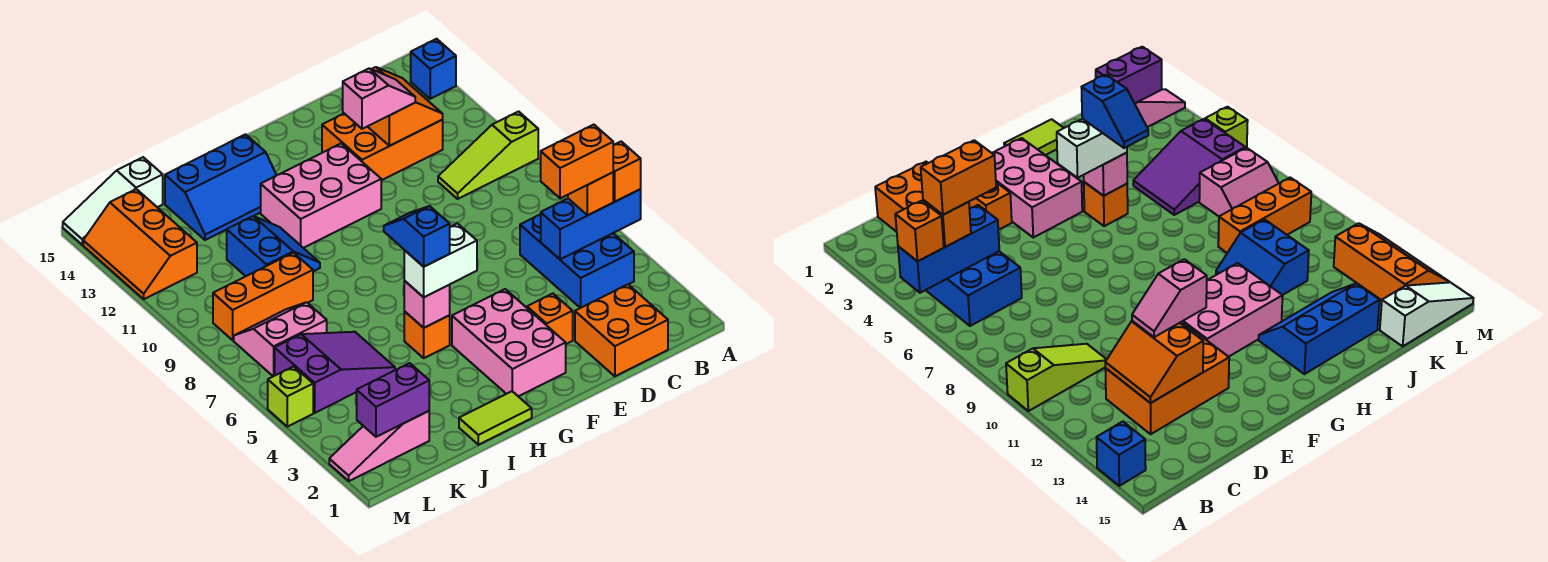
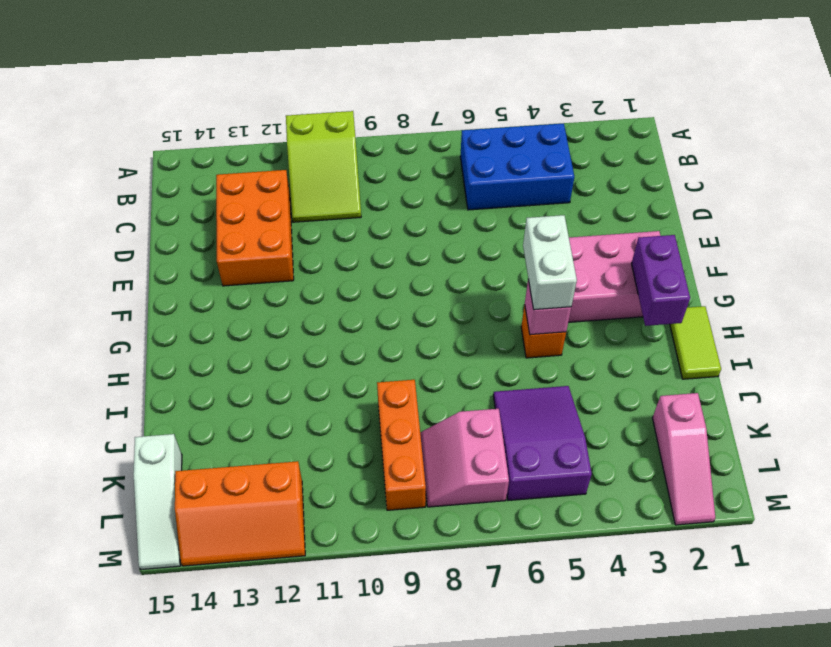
lime slope A10:C11 level 1 top A -> lime slope A10:C10 level 1 top A
purple brick G2:H2 level 2 -> purple brick K2:L2 level 2
none -> blue brick A14 level 1
none -> orange brick C1:D2 level 1
none -> orange brick E3 level 1

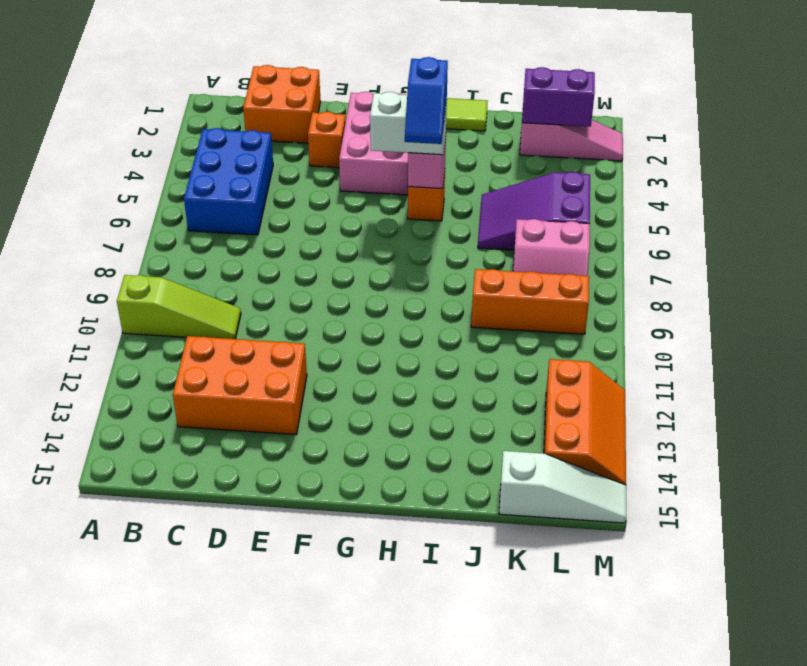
none -> blue brick A14 level 1
none -> pink brick F11:H12 level 1
none -> blue slope H13:J14 level 1 top 14

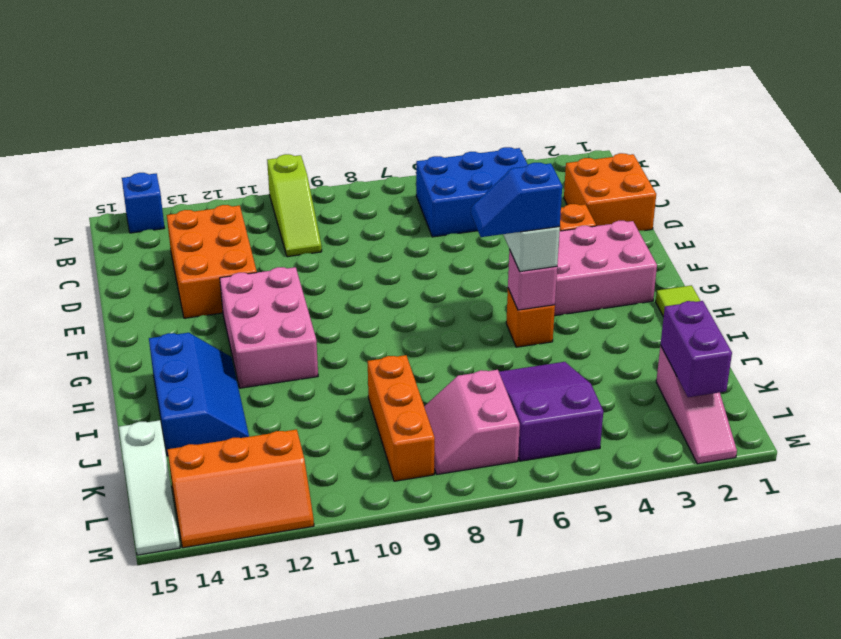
none -> blue slope I10:J11 level 1 top J
none -> lime brick M5 level 1
none -> blue brick A5:C5 level 2

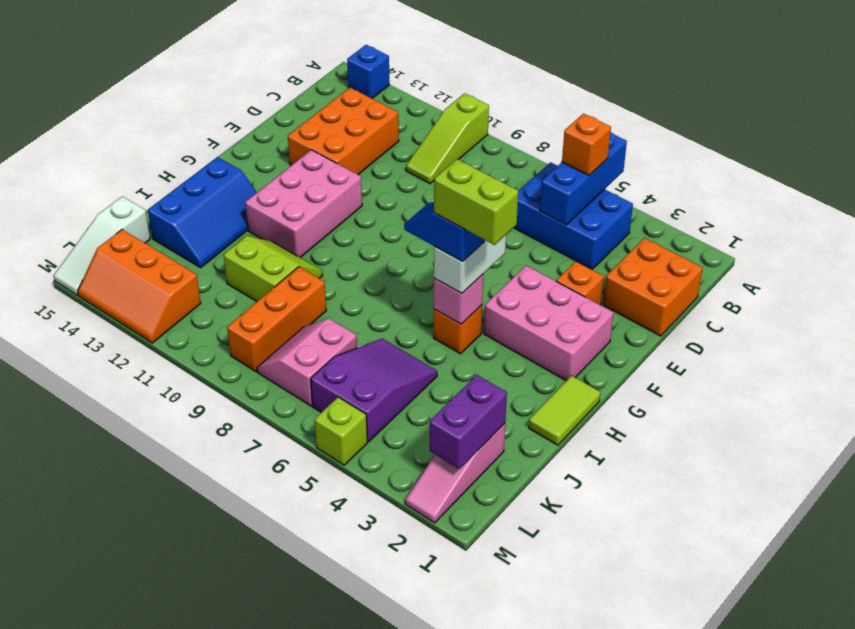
lime brick H4:H5 level 5 -> none
lime slope I10:J11 level 1 top J -> blue slope I10:J11 level 1 top J
none -> orange slope C12:D13 level 2 top D
none -> orange brick A5 level 3
none -> pink slope D12:E12 level 3 top E

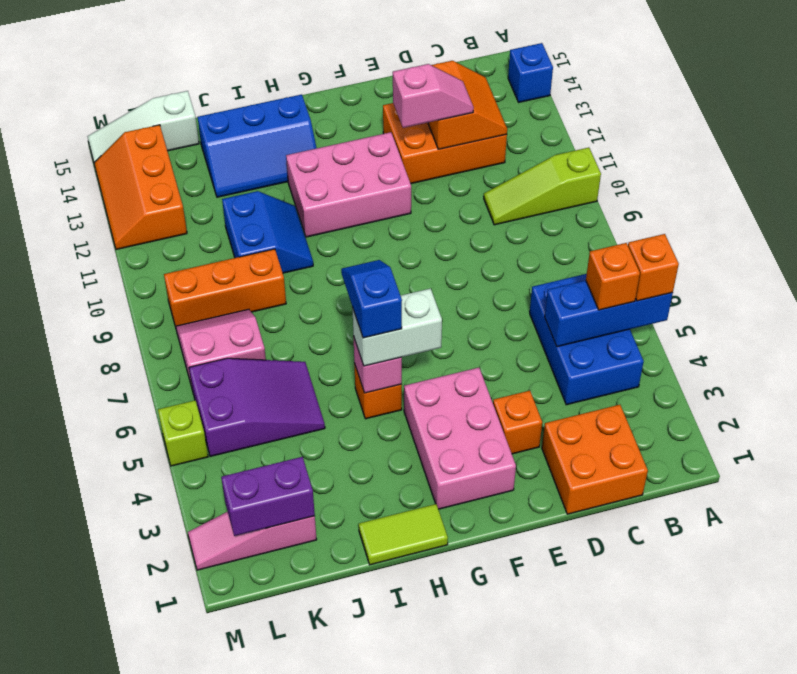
none -> orange brick B5:C5 level 4

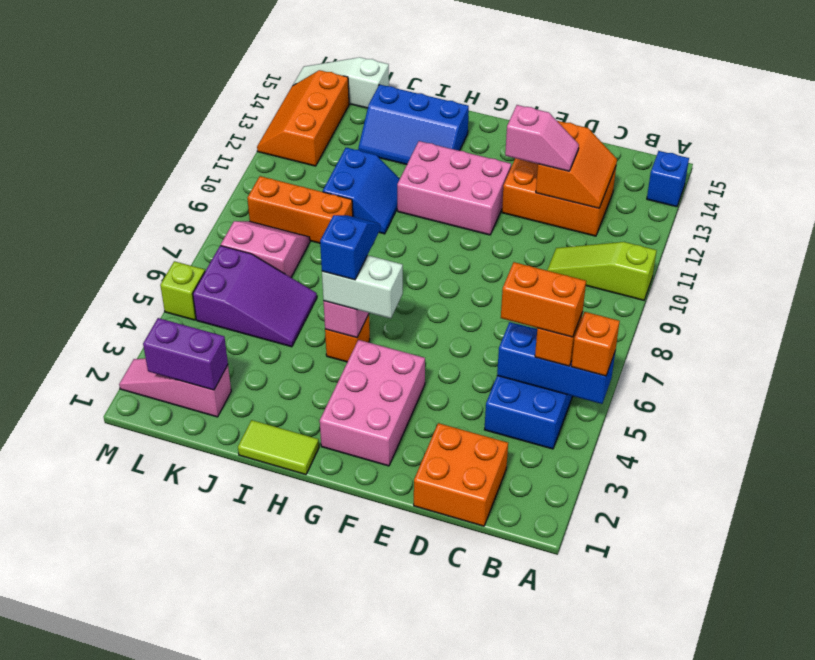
none -> orange brick E3 level 1

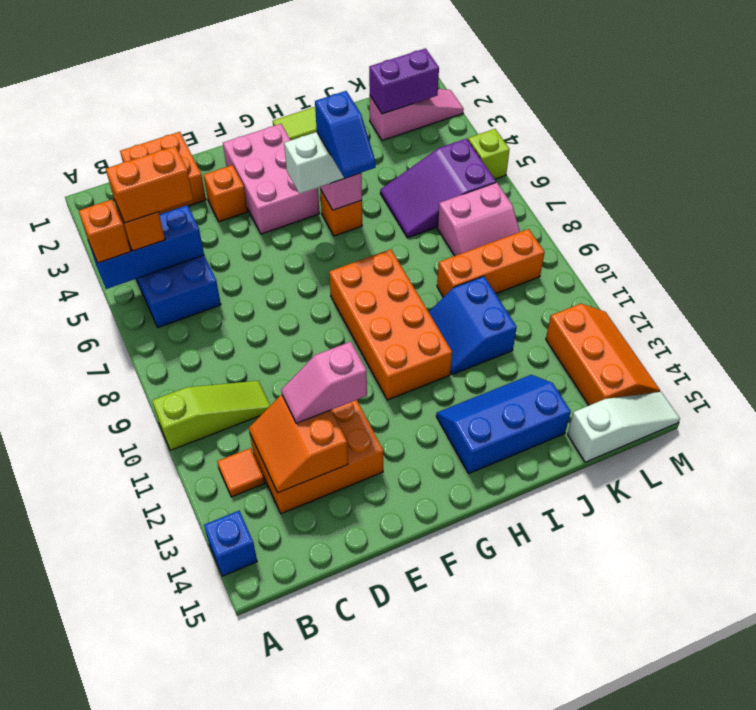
orange tile B12 level 1 -> none
orange brick G8:H11 level 1 -> pink brick F11:H12 level 1

